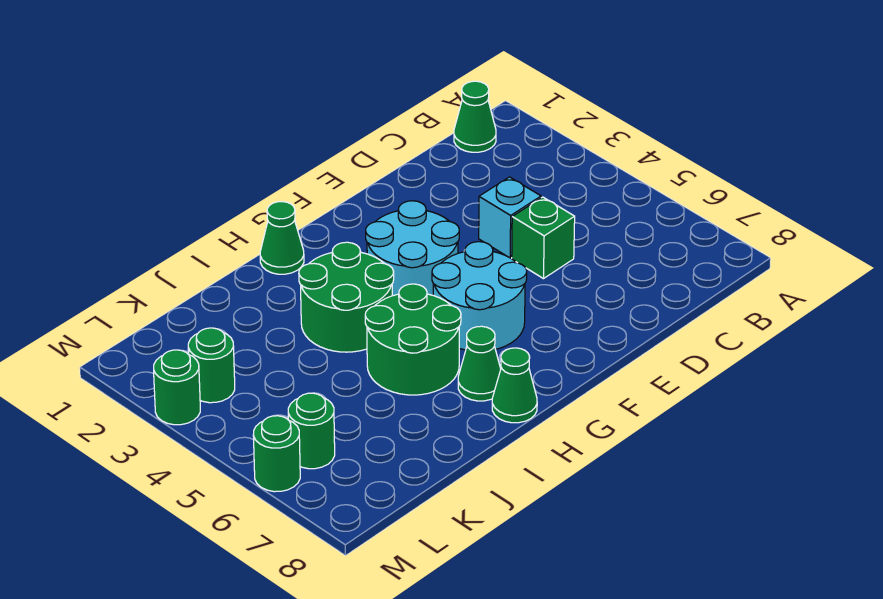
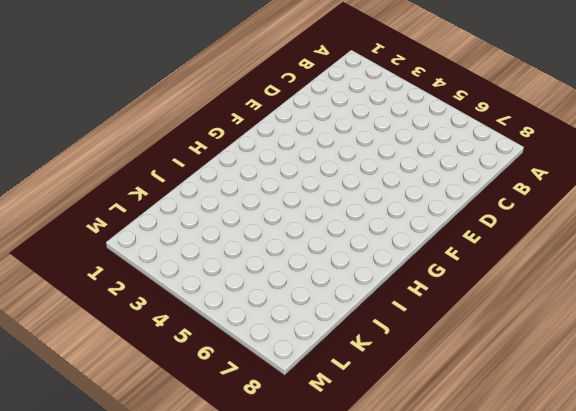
none -> green cone B1 level 1
none -> cyan brick D4 level 1
none -> green brick D5 level 1

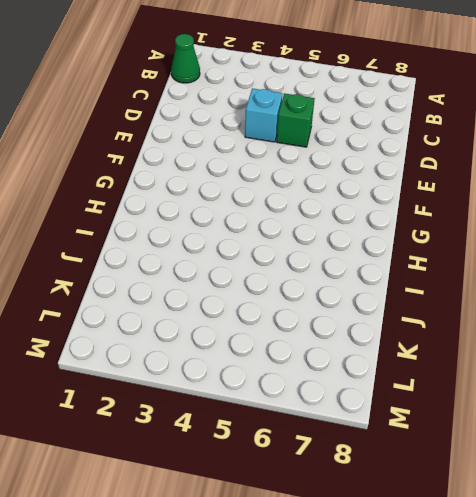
none -> cyan round brick F3:G4 level 1
none -> cyan round brick F5:G6 level 1
none -> green cone H1 level 1

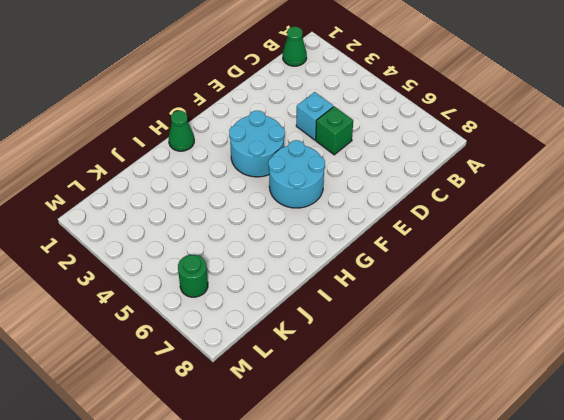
none -> green round brick H3:I4 level 1
none -> green round brick H5:I6 level 1
none -> green cone H7 level 1

